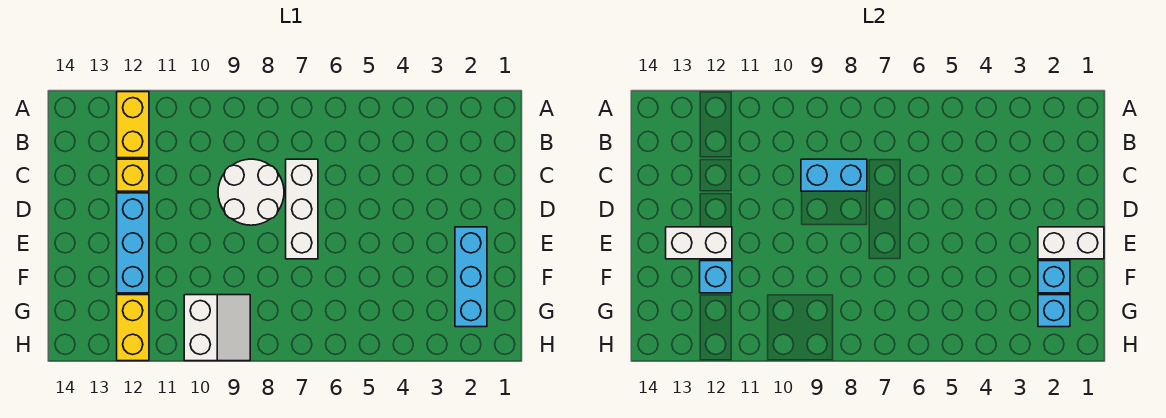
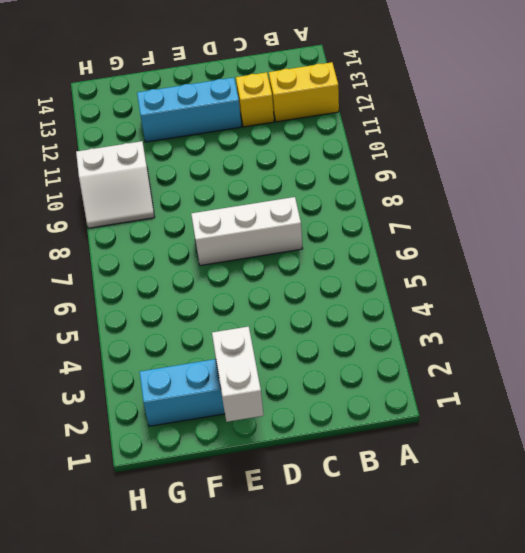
none -> white round brick C8:D9 level 1
none -> yellow brick G12:H12 level 1
none -> cyan brick C8:C9 level 2

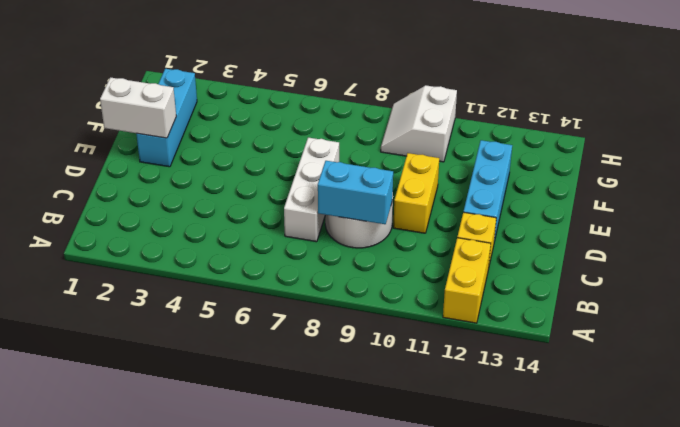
yellow brick D10:E10 level 1 -> yellow brick G12:H12 level 1
none -> white brick E12:E13 level 2
none -> cyan brick F2 level 2
none -> cyan brick F12 level 2

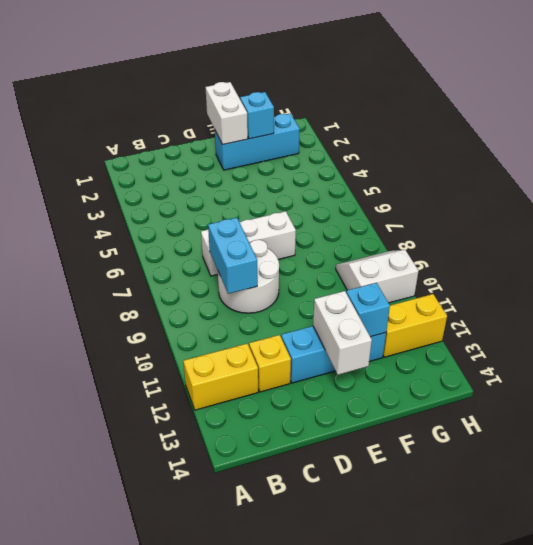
none -> cyan brick G2 level 2

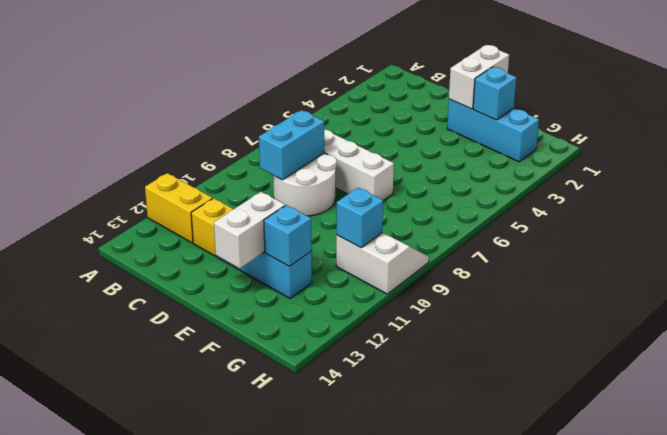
cyan brick G10 level 2 -> cyan brick G2 level 2
none -> yellow brick G12:H12 level 1

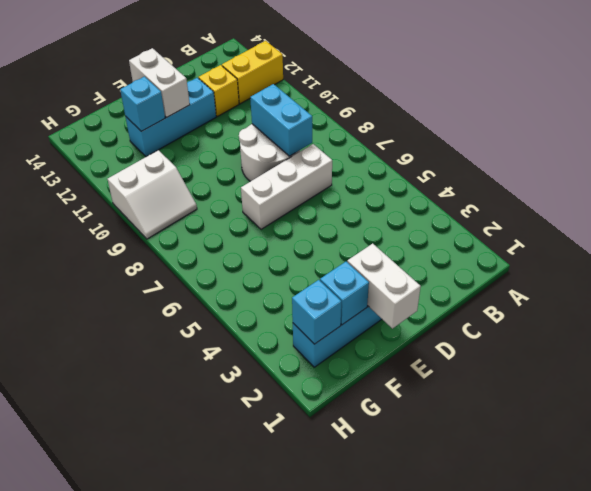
none -> yellow brick G12:H12 level 1

